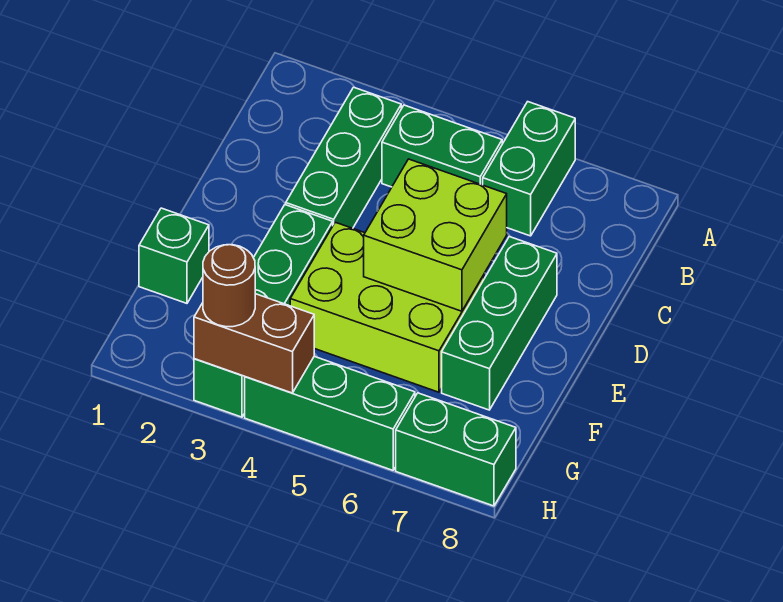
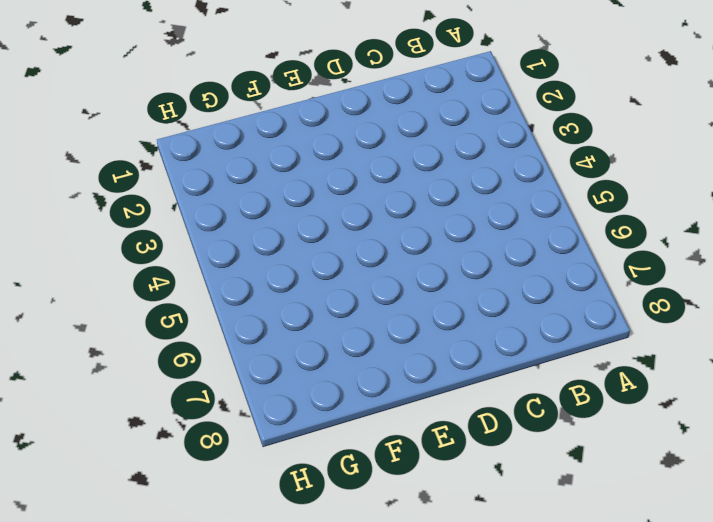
none -> green brick A6:B6 level 1
none -> green brick B3:D3 level 1
none -> green brick B4:B5 level 1

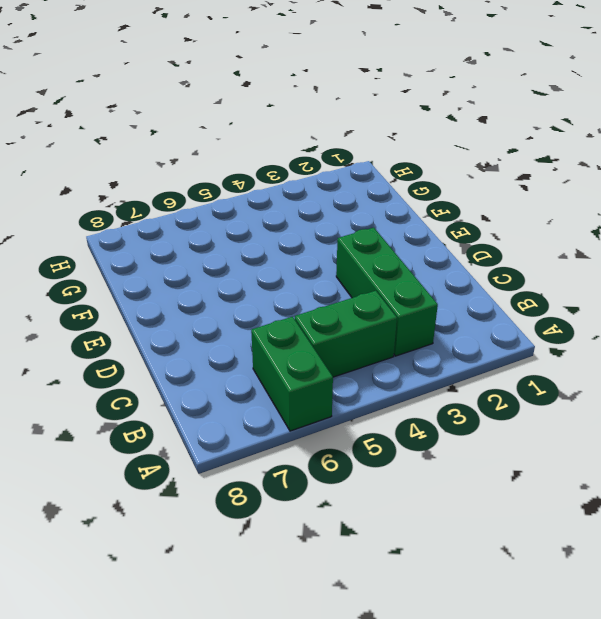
none -> green brick D7:F7 level 1
none -> green brick E3:H3 level 1
none -> lime brick E4:F6 level 1

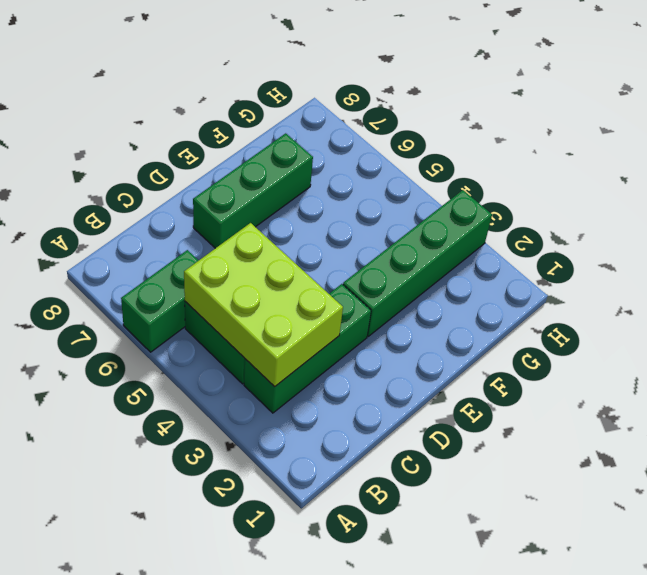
lime brick B3:C5 level 2 -> lime brick E4:F6 level 1
none -> green brick F1 level 1
none -> green brick H4:H6 level 1
none -> green brick H7:H8 level 1

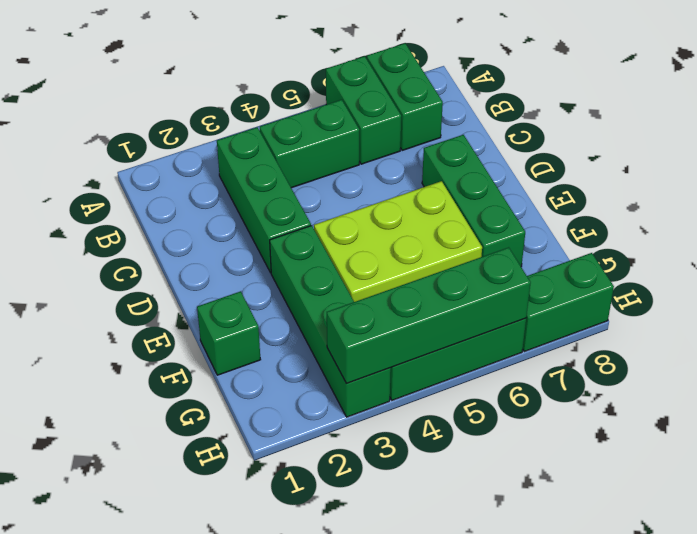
green brick A7:B7 level 1 -> none
green brick H3:H6 level 2 -> brown brick H3:H4 level 2
none -> lime brick D5:E6 level 2
none -> brown round brick H3 level 3

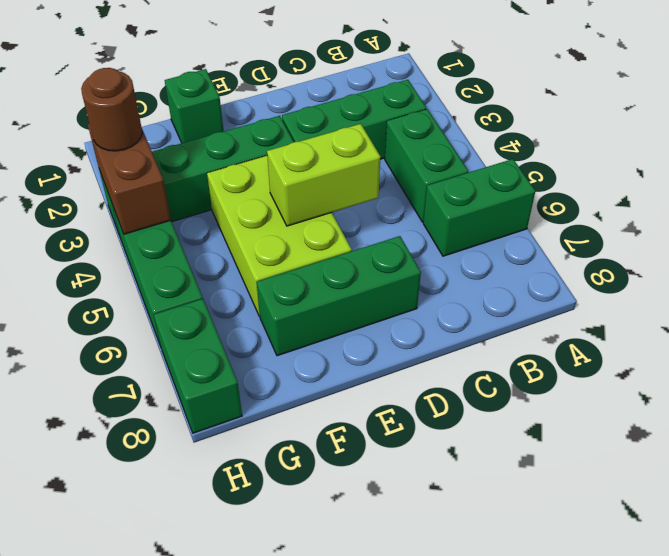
lime brick D5:E5 level 2 -> lime brick D5:E6 level 2

